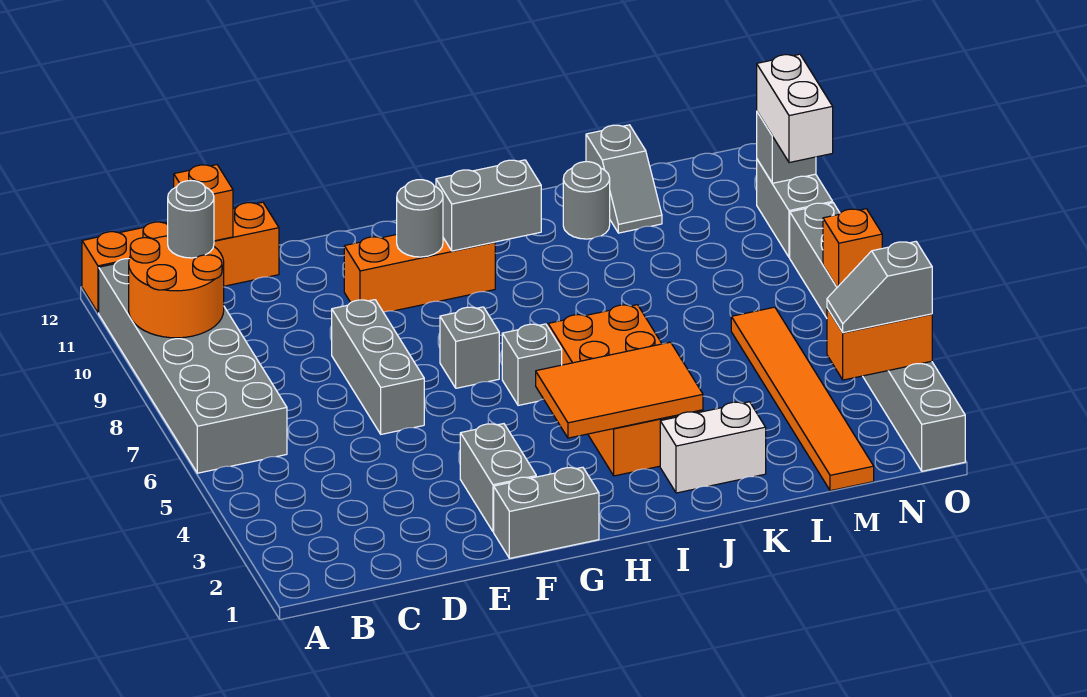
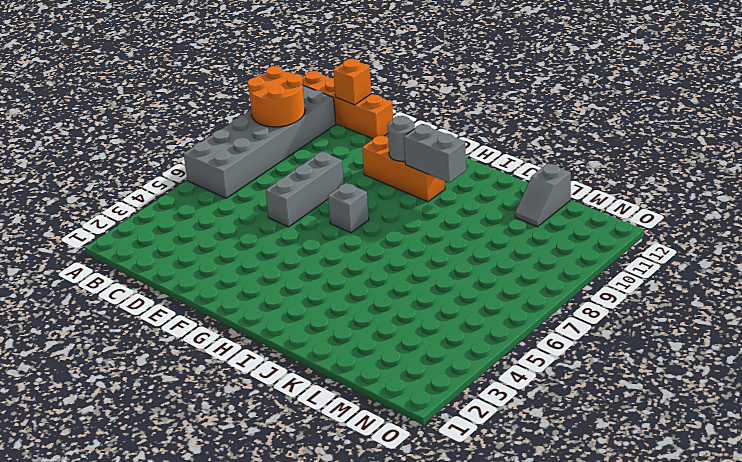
none -> grey brick F1:G1 level 1
none -> grey brick F2:F3 level 1
none -> grey brick H6 level 1

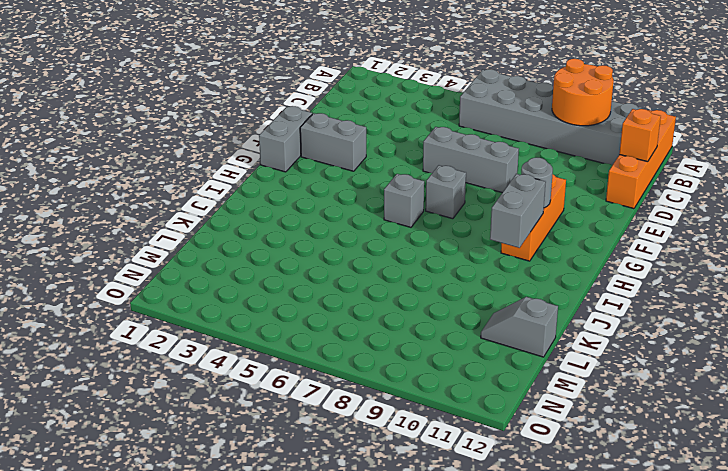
none -> orange brick I3:J6 level 1
none -> white brick J2:K2 level 1
none -> grey round brick K11 level 1

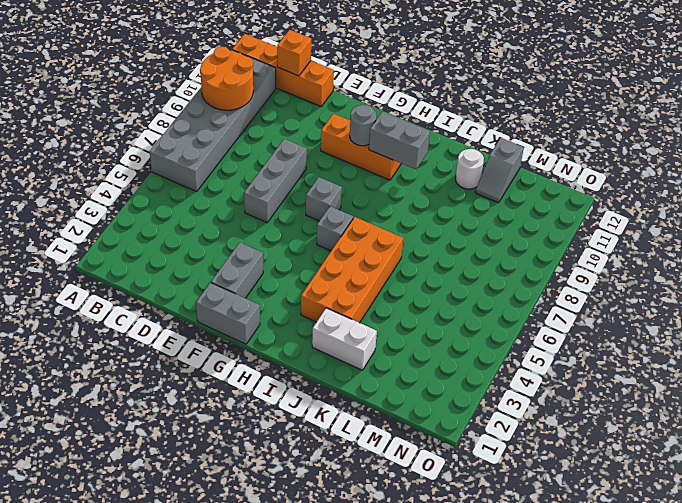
white round brick K11 level 1 -> grey round brick K11 level 1
none -> orange tile M1:M6 level 1
none -> grey brick O1:O8 level 1
none -> grey brick O9:O10 level 1

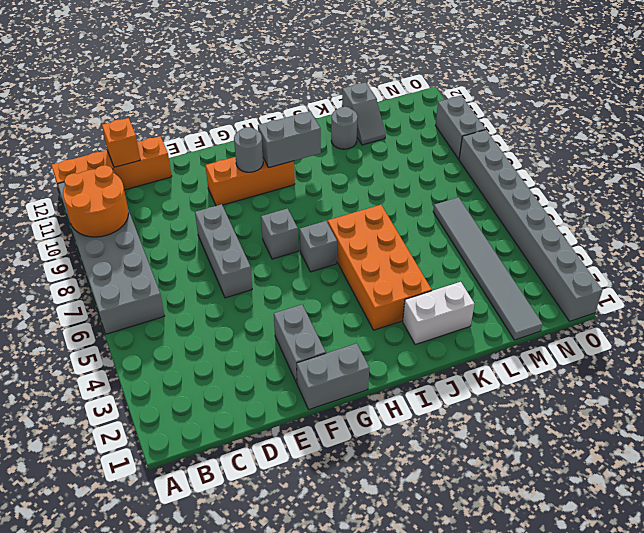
grey tile M1:M6 level 1 -> orange tile M1:M6 level 1
none -> orange tile H3:J4 level 2
none -> orange brick N3:O3 level 2
none -> orange brick O6 level 2

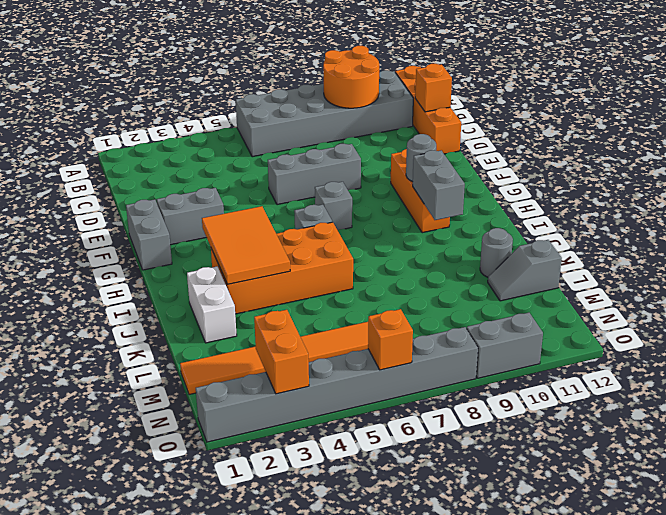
none -> grey brick O10 level 2
none -> grey round brick B10 level 3
none -> grey slope N3:O3 level 3 top O

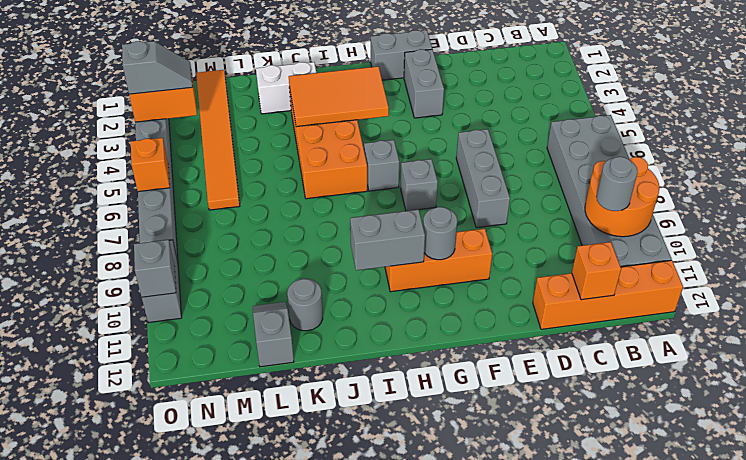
none -> white brick O9:O10 level 3

